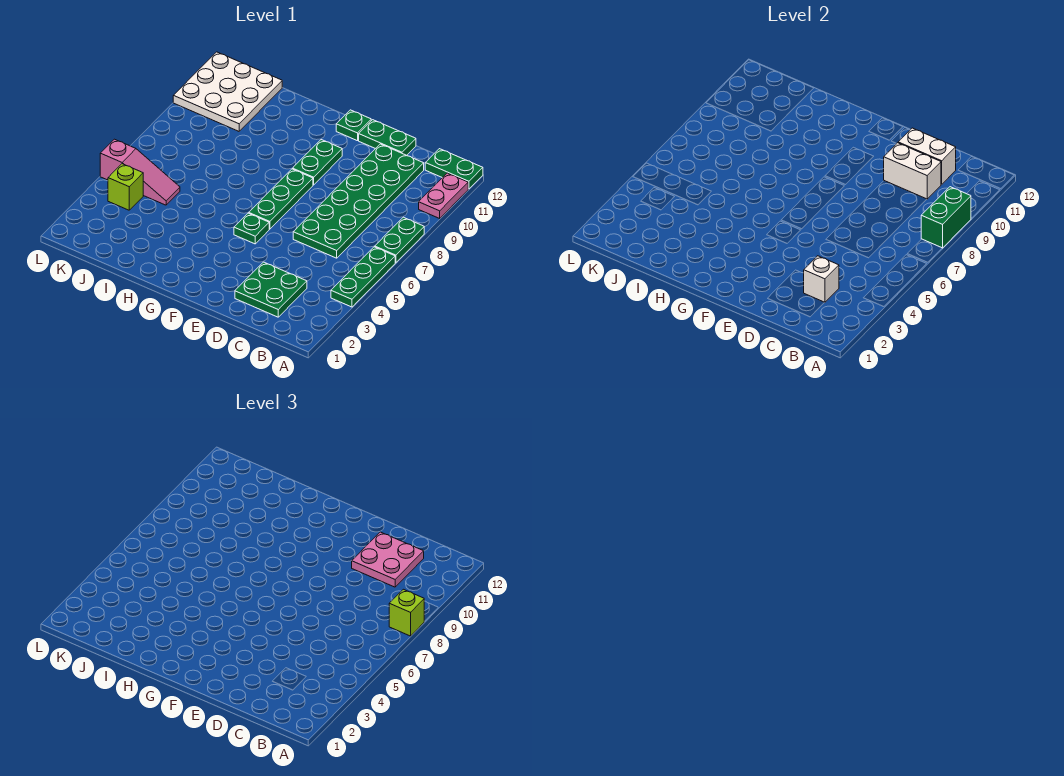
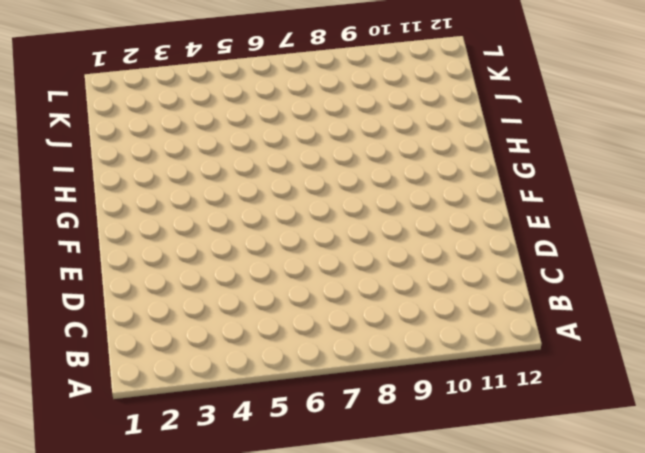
none -> green plate A4:A6 level 1
none -> green plate A7:A8 level 1
none -> pink plate A10:A11 level 1

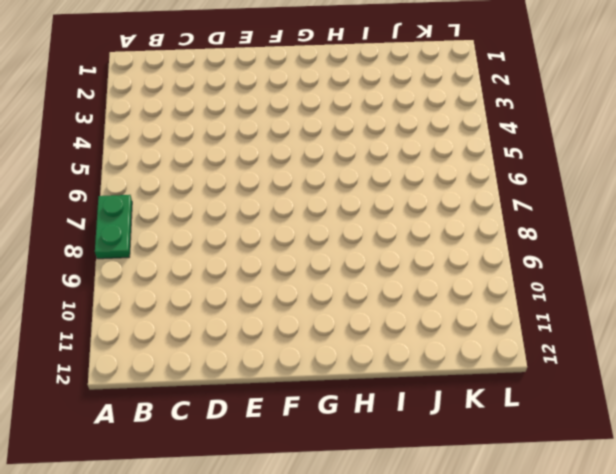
none -> green plate A4:A6 level 1
none -> pink plate A10:A11 level 1
none -> green plate A12:B12 level 1

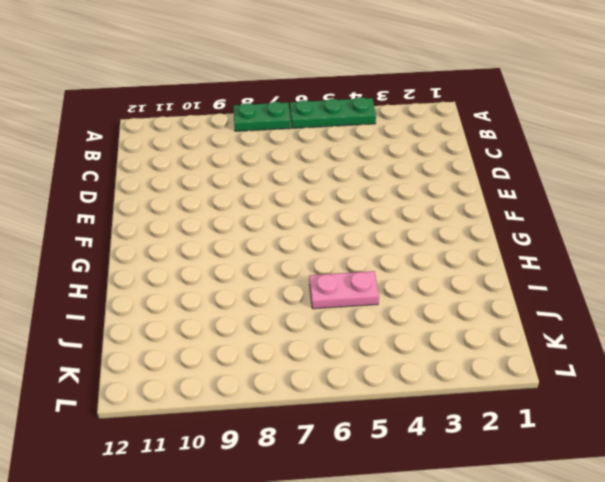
pink plate I5:I6 level 1 -> pink plate A10:A11 level 1
none -> green plate A12:B12 level 1
none -> green plate C2:D3 level 1
none -> green plate C6:D11 level 1

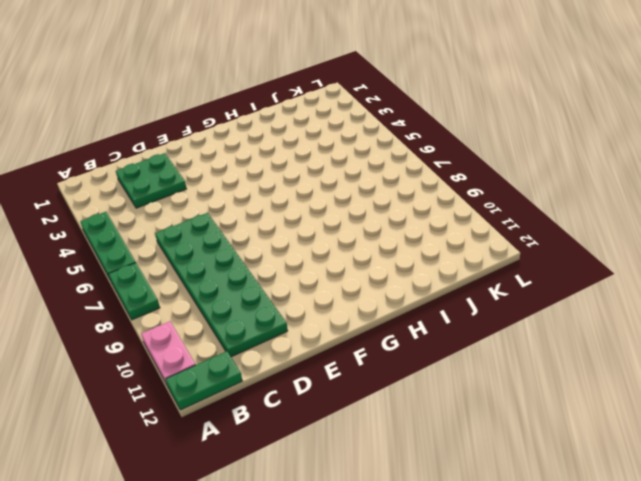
none -> green plate D12:E12 level 1
none -> green plate F5 level 1
none -> green plate F6:F8 level 1

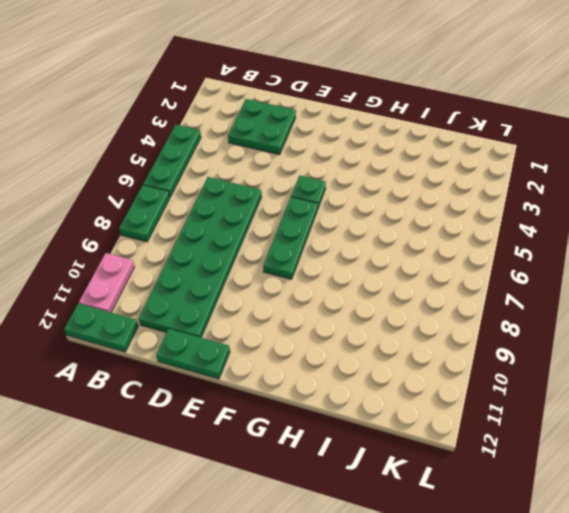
none -> green plate F9:F10 level 1
none -> green plate F12 level 1
none -> pink slope J5:L5 level 1 top L

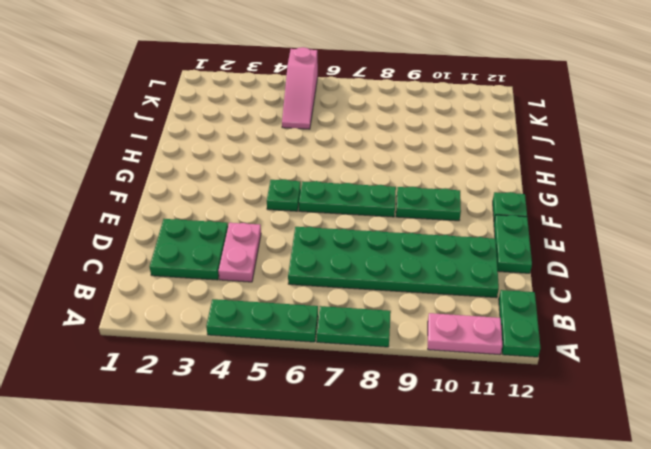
pink plate C4:D4 level 1 -> none
none -> white plate J10:L12 level 1
none -> lime brick K4 level 1
none -> green brick A8:A9 level 2

